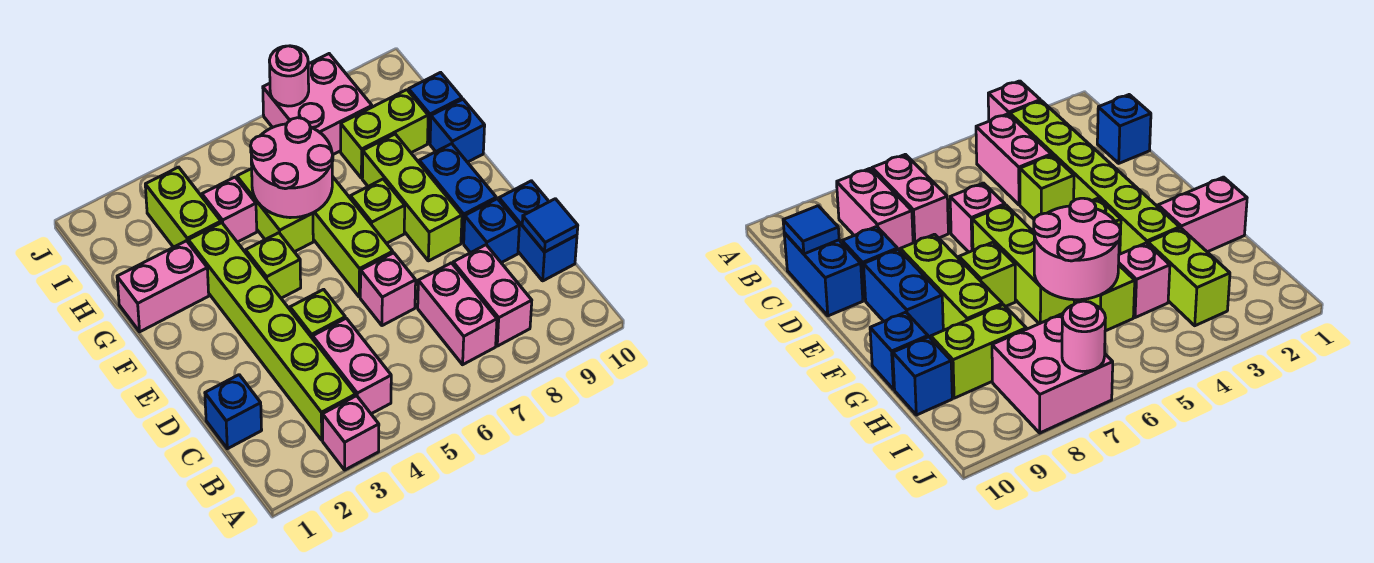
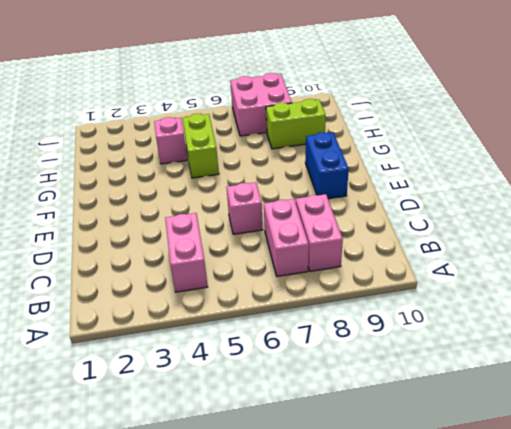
none -> pink brick A3 level 1
none -> lime brick B3:G3 level 1
none -> blue brick C1 level 1

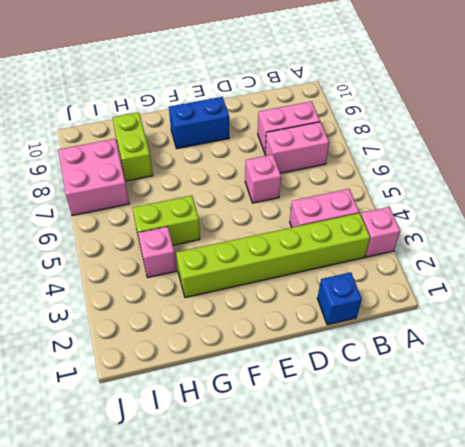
none -> blue brick C10:D10 level 1
none -> lime brick D4 level 1
none -> blue brick D9 level 1

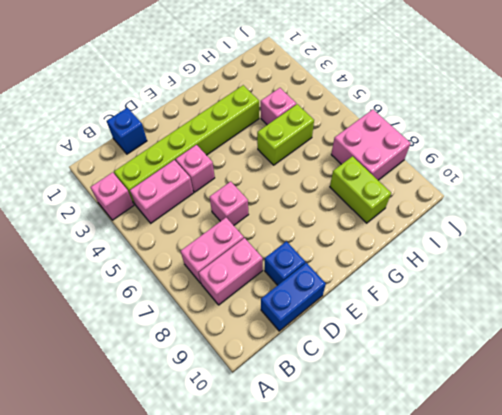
pink brick D4 level 1 -> lime brick D4 level 1
none -> lime brick E6:G6 level 1
none -> lime brick E8:G8 level 1
none -> blue brick E9:F9 level 1

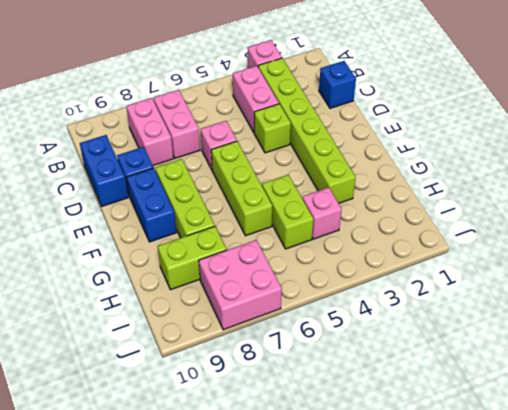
none -> lime brick F4 level 1
none -> lime brick F7 level 1
none -> pink brick G1:G2 level 1

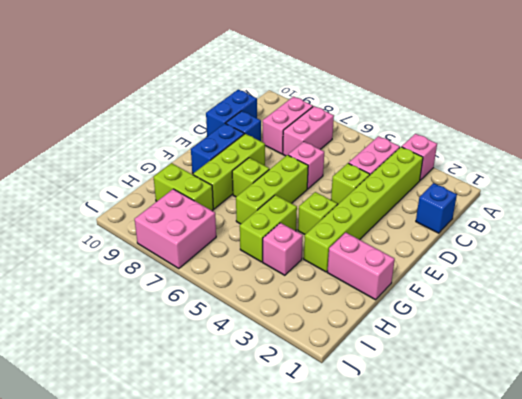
none -> blue brick G10 level 1
none -> lime brick H3:I3 level 1
none -> blue brick H10 level 1

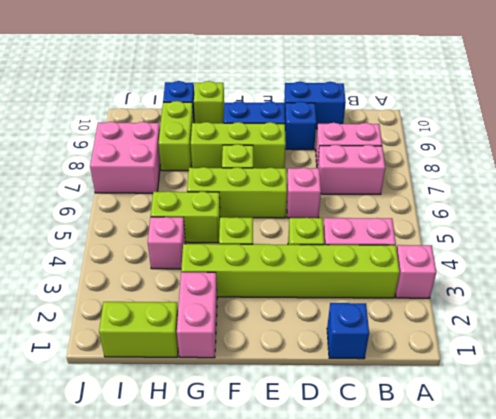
lime brick G10 level 1 -> blue brick G10 level 1
lime brick H1:I1 level 1 -> lime brick H3:I3 level 1
none -> blue tile C10 level 2
none -> pink round brick G5:H6 level 2
none -> pink round brick J7 level 2

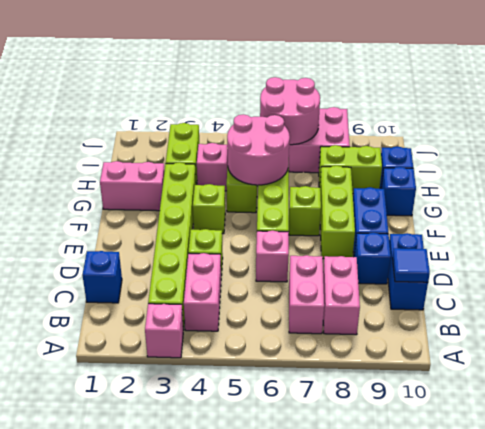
pink round brick I6:J7 level 2 -> pink round brick J7 level 2

